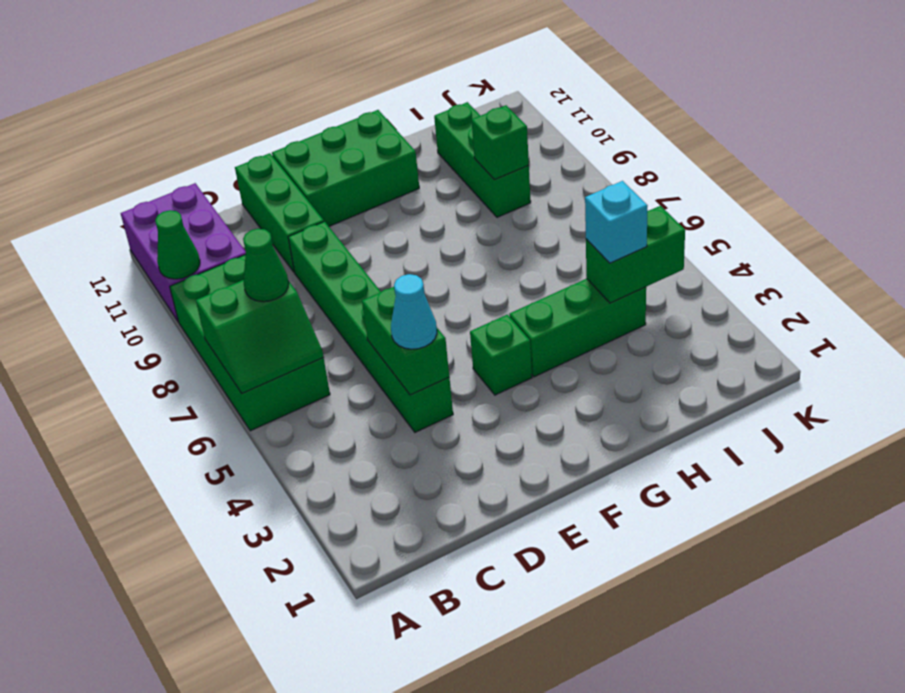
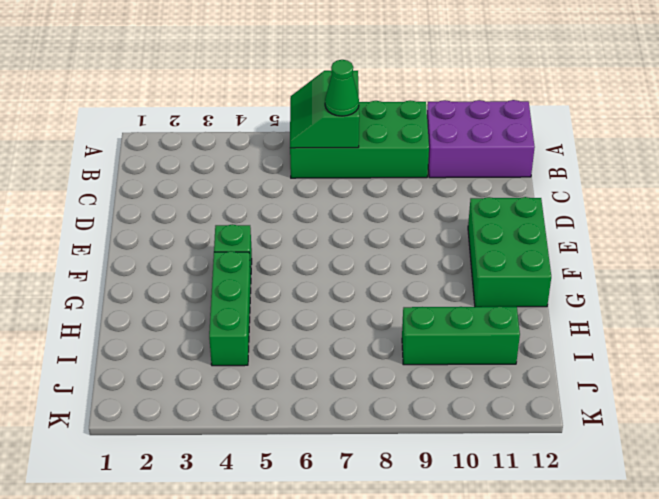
none -> green brick D4:D9 level 1
none -> green brick D10:D12 level 1
none -> green cone A10 level 2

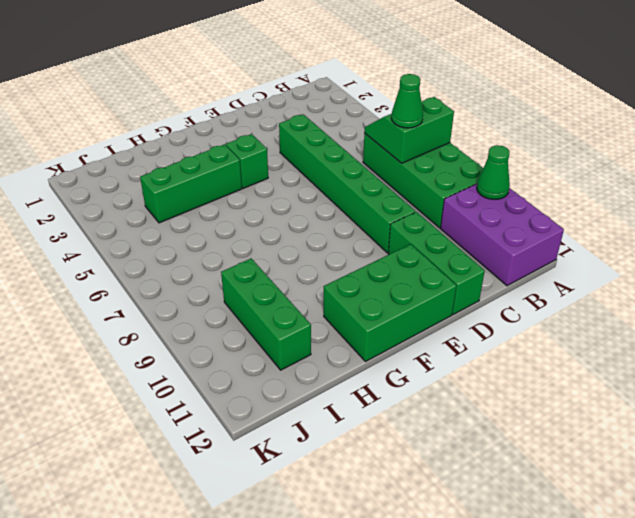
none -> green brick D4:D5 level 2
none -> green brick I4:J4 level 2
none -> green brick I9 level 2

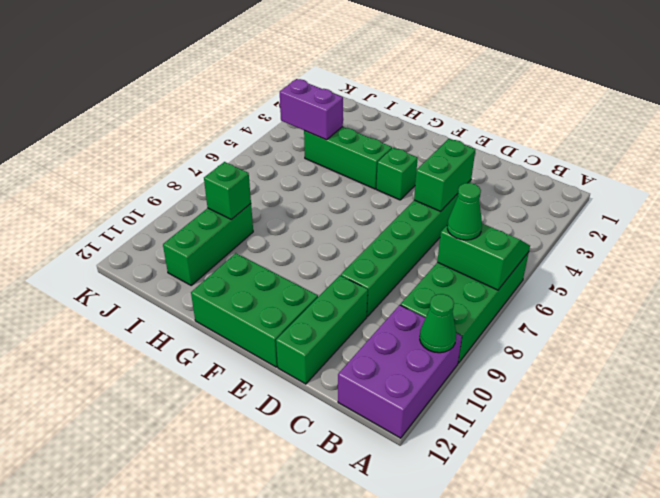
purple brick I4:J4 level 2 -> green brick I4:J4 level 2
none -> cyan cone D4 level 3
none -> cyan brick I4 level 3

